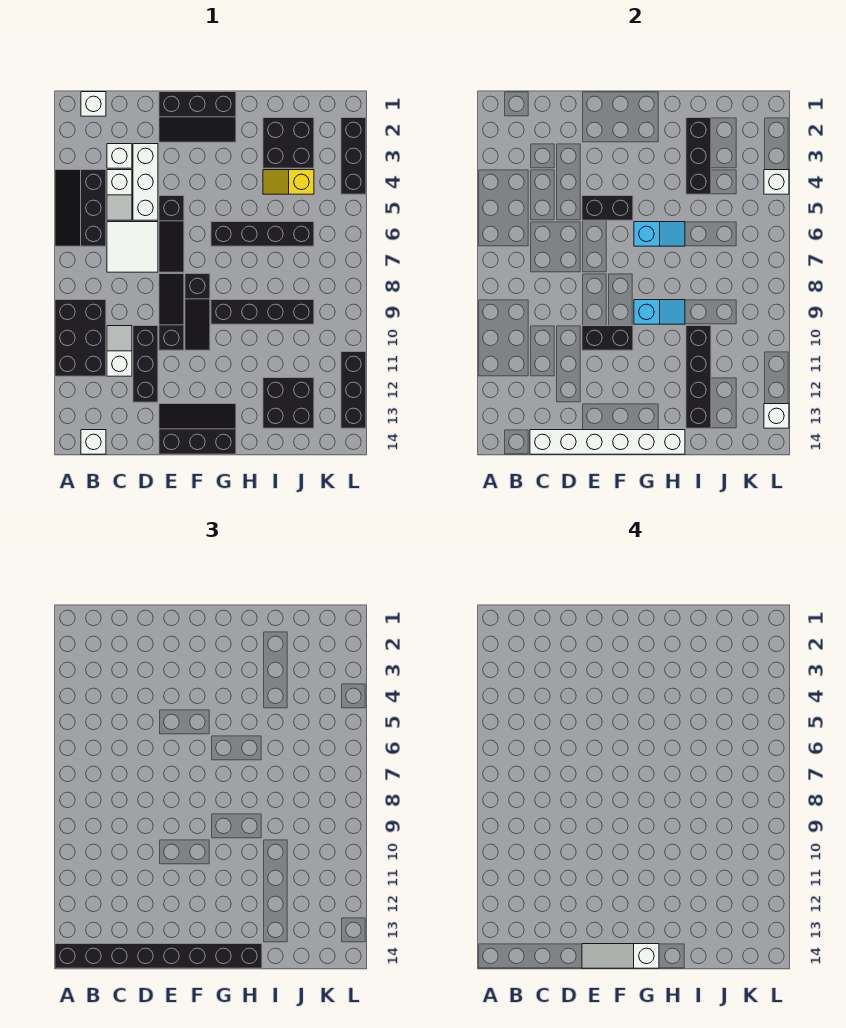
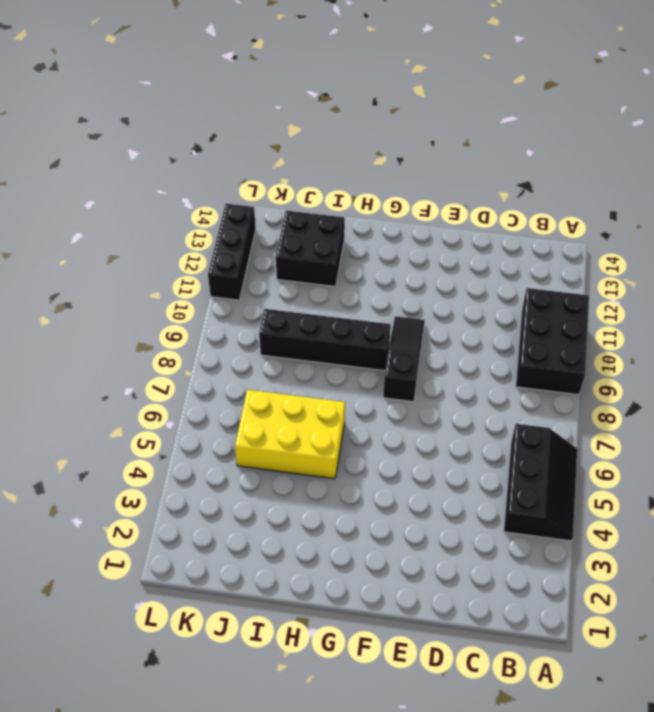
yellow brick H5:J6 level 1 -> black brick G6:J6 level 1
none -> white brick B1 level 1
none -> white brick B14 level 1
none -> white brick C3 level 1
none -> white slope C4:C5 level 1 top 4

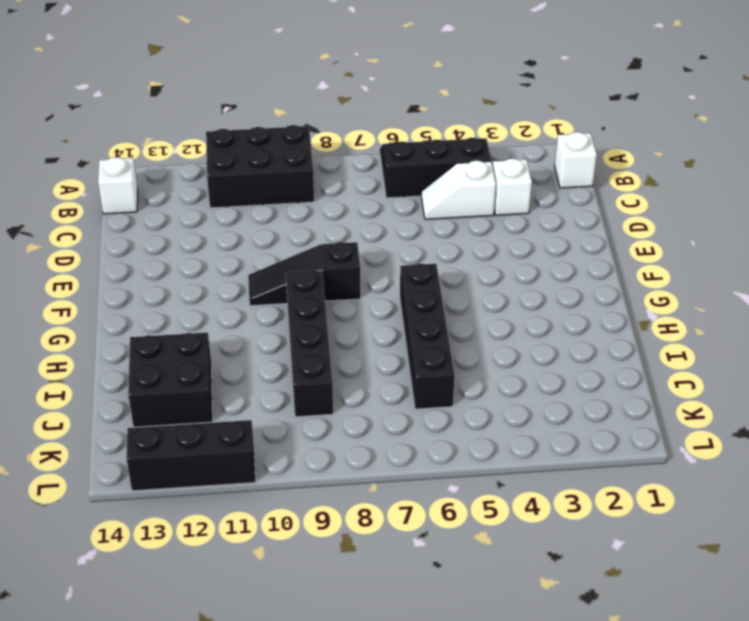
none -> white tile C6:D7 level 1
none -> white slope C10:C11 level 1 top 11
none -> white brick D3:D5 level 1
none -> black brick D10:D12 level 1

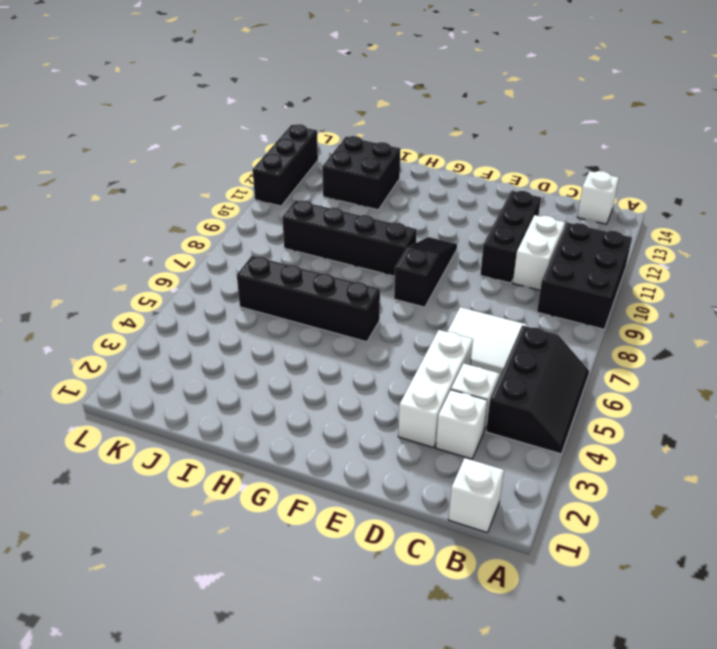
white brick C10:C11 level 1 -> white slope C10:C11 level 1 top 11
none -> black slope E1:G2 level 1 top 1
none -> black slope E5:E7 level 1 top 5
none -> black slope E8:E10 level 1 top 10
none -> black slope E13:G14 level 1 top 14

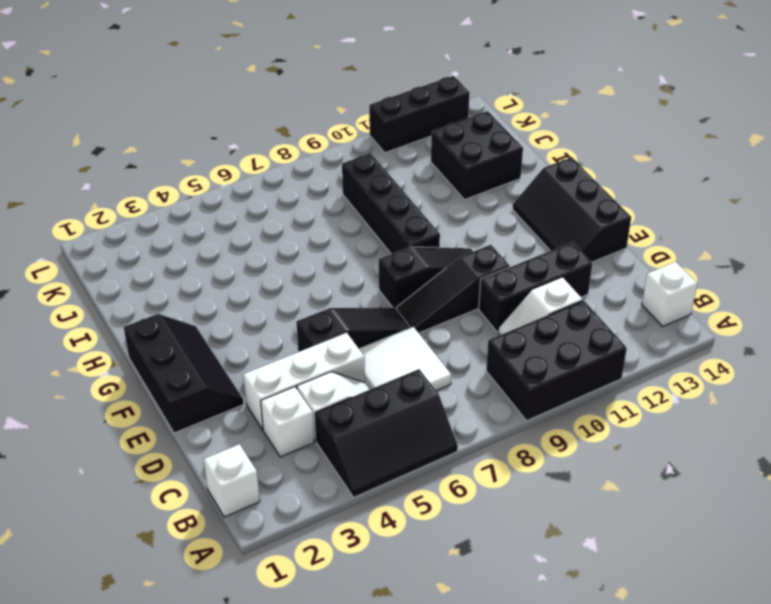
none -> black brick G6:J6 level 1
none -> black brick I2:J3 level 1
none -> yellow slope I4:J4 level 1 top J
none -> black brick L2:L4 level 1

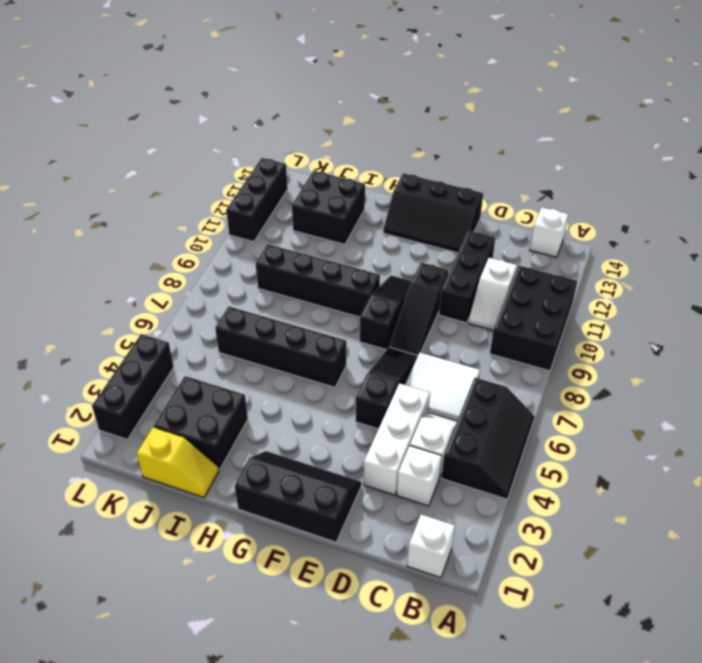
yellow slope I1:J1 level 1 top J -> yellow slope I4:J4 level 1 top J
none -> white brick C14:H14 level 2
none -> black brick E5:F5 level 2
none -> black brick E10:F10 level 2
none -> cyan slope G6:H6 level 2 top G

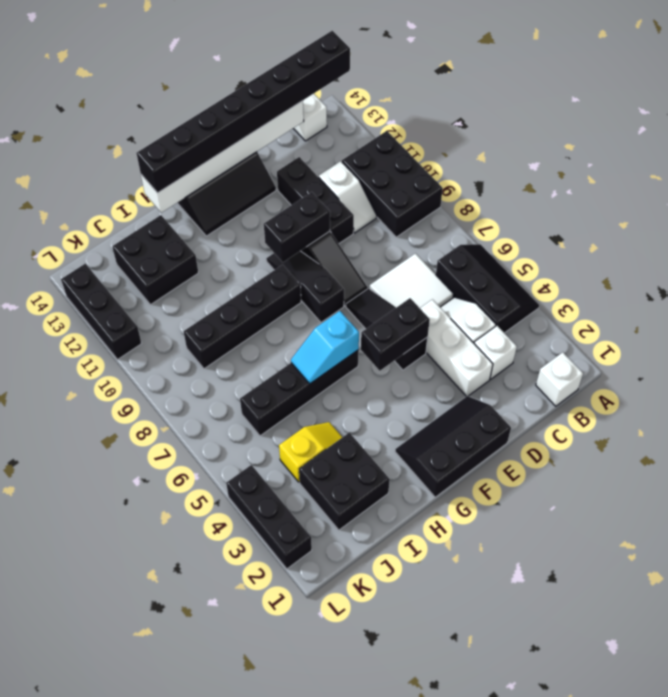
none -> cyan slope G9:H9 level 2 top G
none -> black brick I2:I4 level 2
none -> black brick I10:I13 level 2
none -> white brick L4 level 2

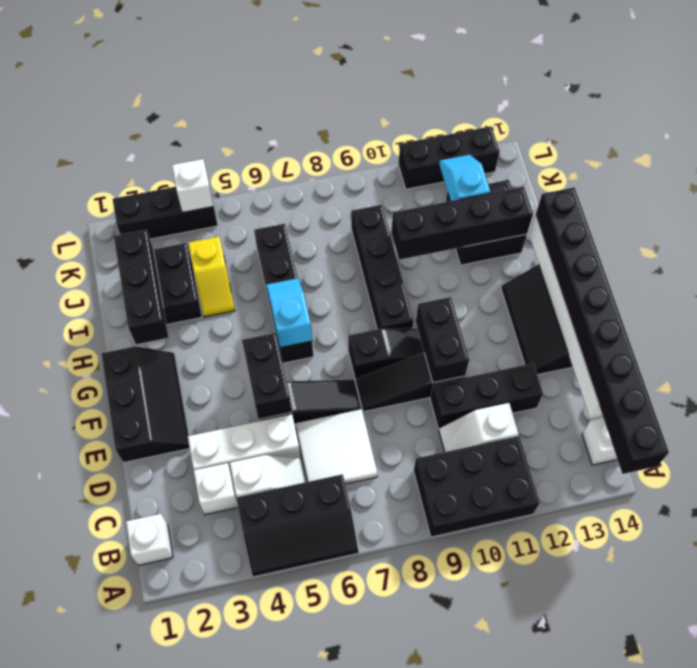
black brick H2:J2 level 2 -> black brick I2:I4 level 2
cyan slope J12:K12 level 2 top J -> cyan slope G9:H9 level 2 top G
none -> white brick L13 level 2
none -> white slope E14:G14 level 4 top G

